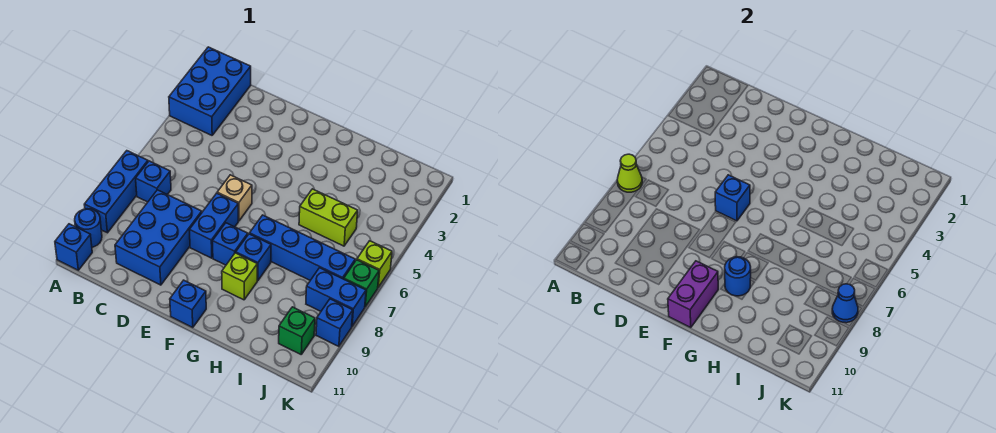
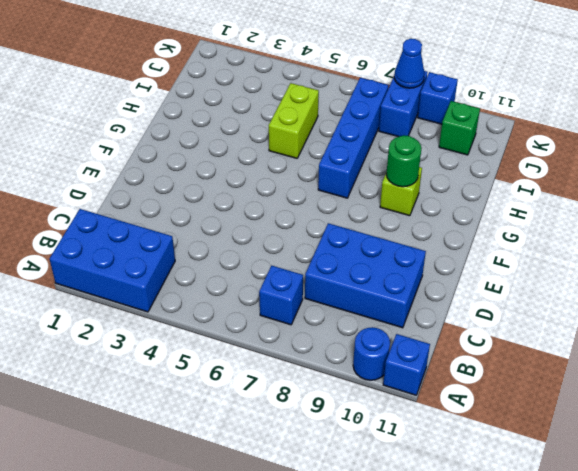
green round brick G9 level 2 -> blue round brick G9 level 2
none -> blue brick A7:A9 level 1
none -> tan brick E6 level 1
none -> blue brick E7:E8 level 1

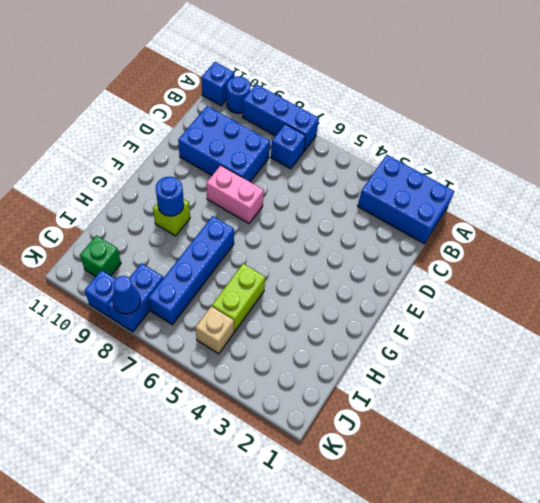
pink brick E7:E8 level 1 -> blue brick E7:E8 level 1
tan brick J5 level 1 -> tan brick E6 level 1
none -> blue brick F8 level 1
none -> blue brick F11 level 1
none -> blue brick G8 level 1

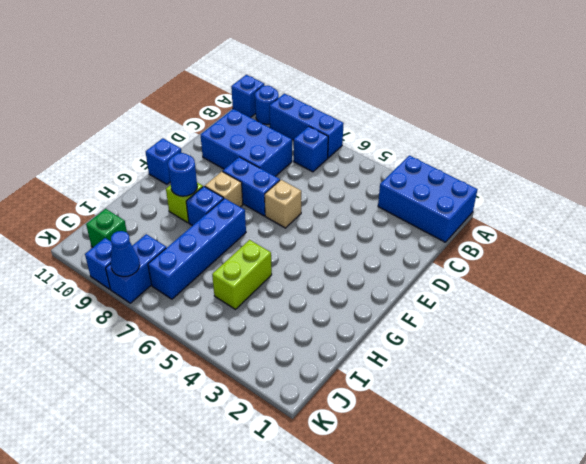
tan brick F8 level 1 -> blue brick F8 level 1
none -> lime brick K6 level 1
none -> green brick K7 level 1
none -> lime cone A7 level 2

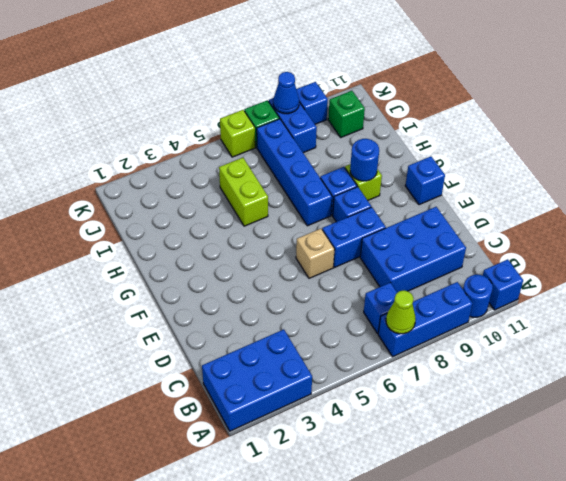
none -> blue brick E6 level 2
none -> purple brick F10:F11 level 2

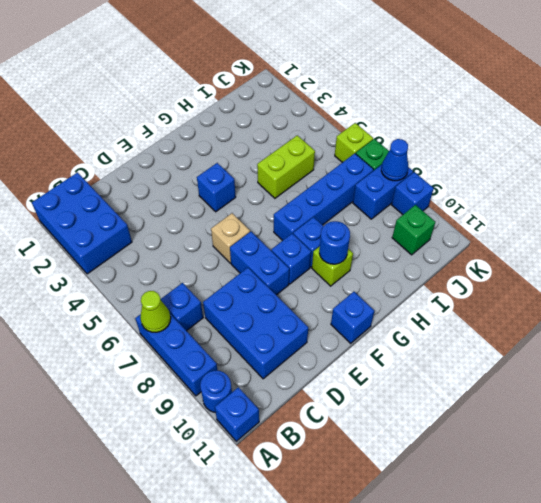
blue brick F4 level 1 -> blue brick E6 level 2
none -> purple brick F10:F11 level 2

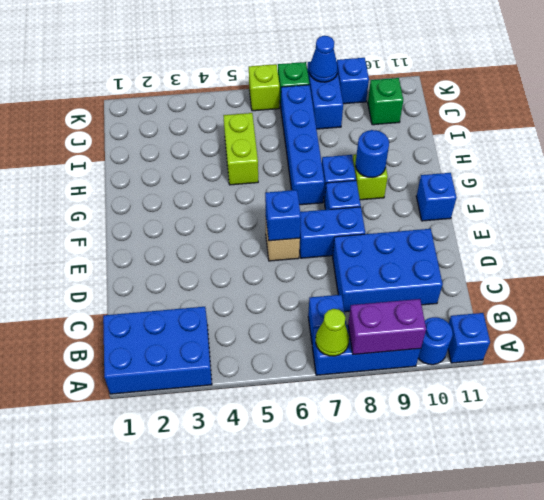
purple brick A8:A9 level 2 -> purple brick F10:F11 level 2

